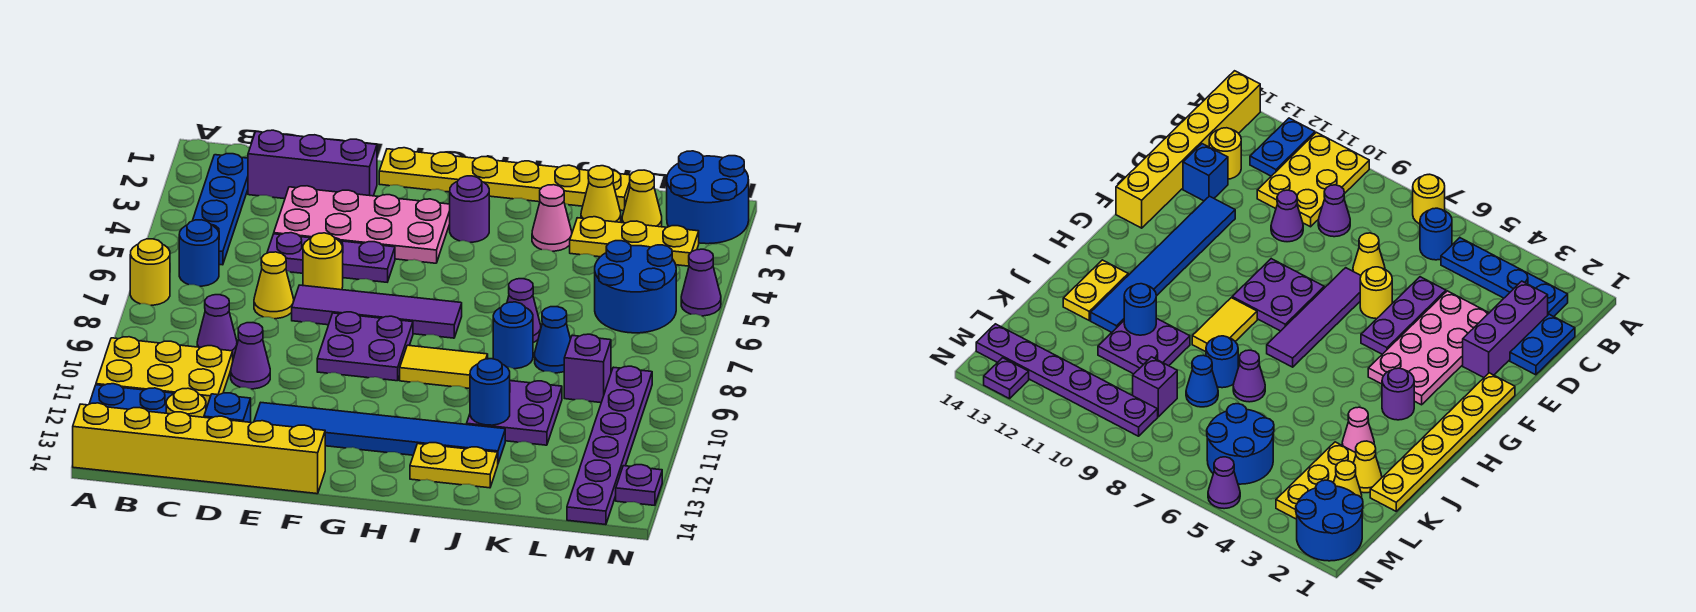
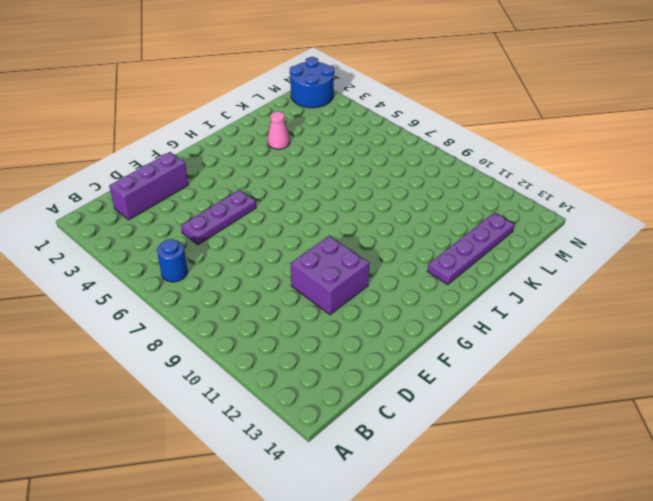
purple brick E10:F11 level 1 -> none
purple plate I13:L13 level 1 -> yellow plate I13:J13 level 1
none -> yellow round brick A7 level 1
none -> yellow plate A10:C11 level 1
none -> blue plate A12:B12 level 1
none -> yellow brick A14:F14 level 1

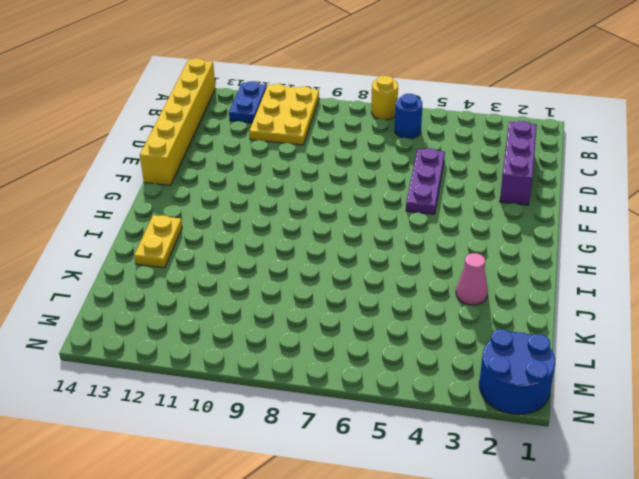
none -> blue plate B2:B5 level 1
none -> blue plate C1:D1 level 1
none -> purple cone C9 level 1
none -> yellow round brick C13 level 1

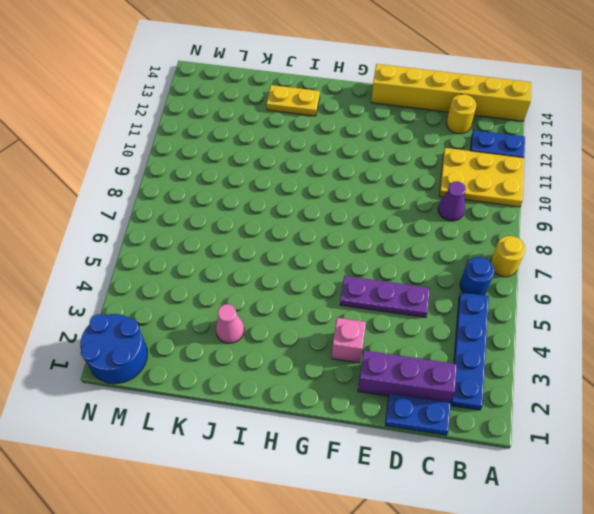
pink brick F3 level 1 -> pink plate D3:G4 level 1
none -> yellow cone D7 level 1
none -> purple cone D10 level 1
none -> blue brick D13 level 1
none -> yellow round brick E6 level 1

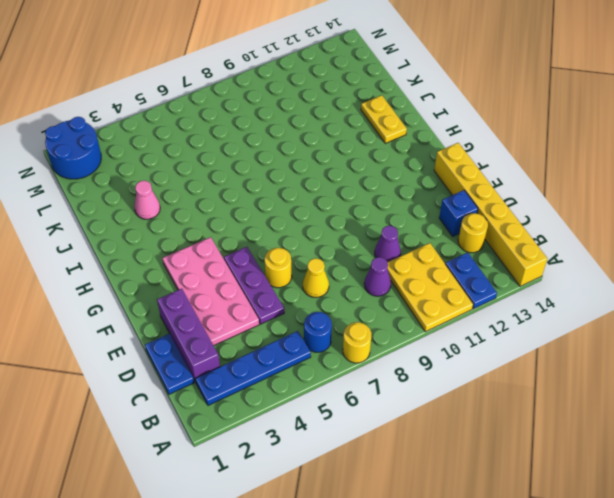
none -> purple tile E7:H7 level 1
none -> blue tile E12:J12 level 1
none -> yellow plate F1:K1 level 1
none -> purple plate F8:G9 level 1

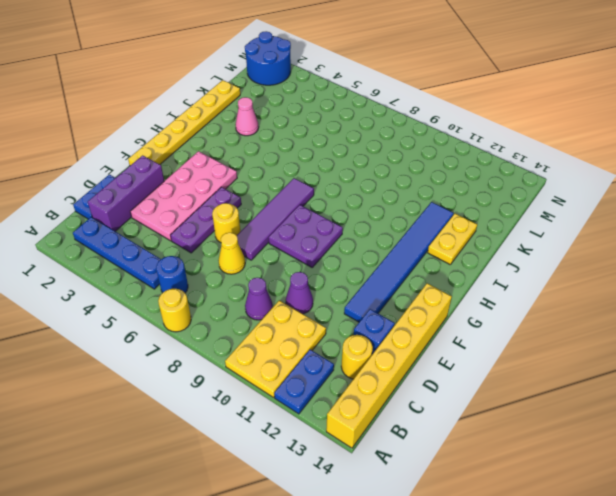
none -> purple round brick H3 level 1
none -> yellow tile H9:I9 level 1
none -> purple cone J7 level 1
none -> blue round brick J8 level 1

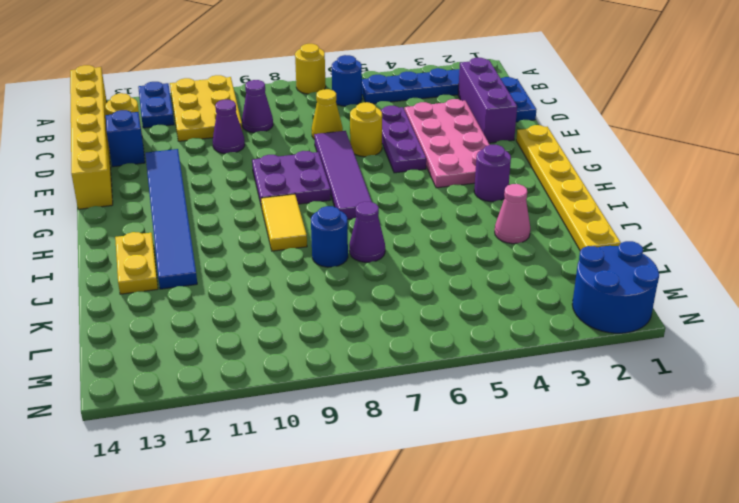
none -> purple plate J10:K11 level 1
none -> yellow cone K2 level 1
none -> yellow plate K3:M3 level 1
none -> blue cone K8 level 1

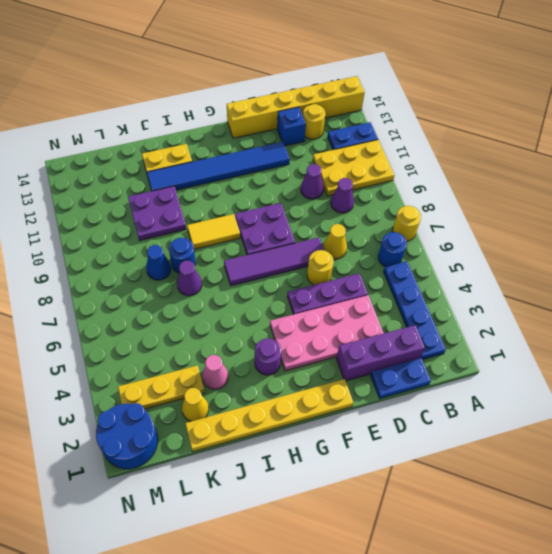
none -> yellow cone L2 level 1
none -> blue round brick L5:M6 level 1
none -> purple brick L9 level 1
none -> purple plate M9:M14 level 1

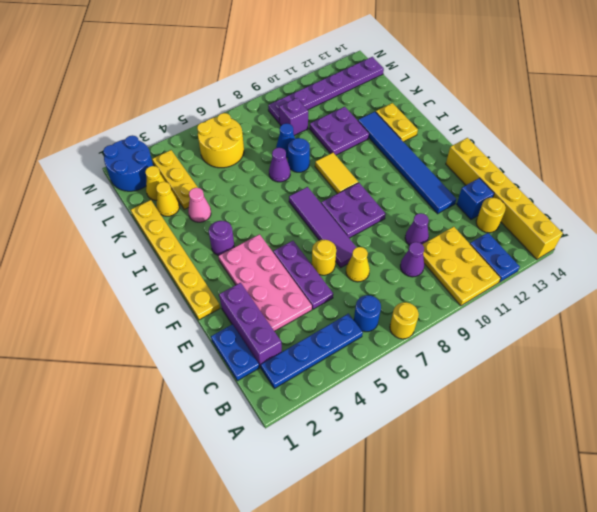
yellow round brick L5:M6 level 1 -> blue round brick L5:M6 level 1
none -> purple cone N5 level 1
none -> purple plate N13 level 1
none -> blue round brick J11 level 2

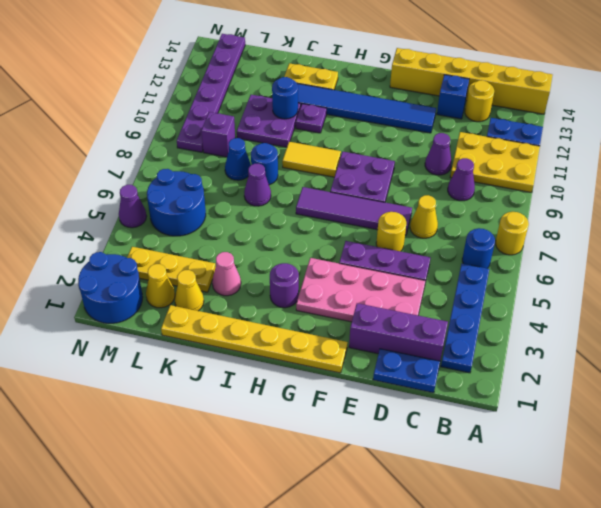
purple plate I11 level 1 -> purple plate N13 level 1

